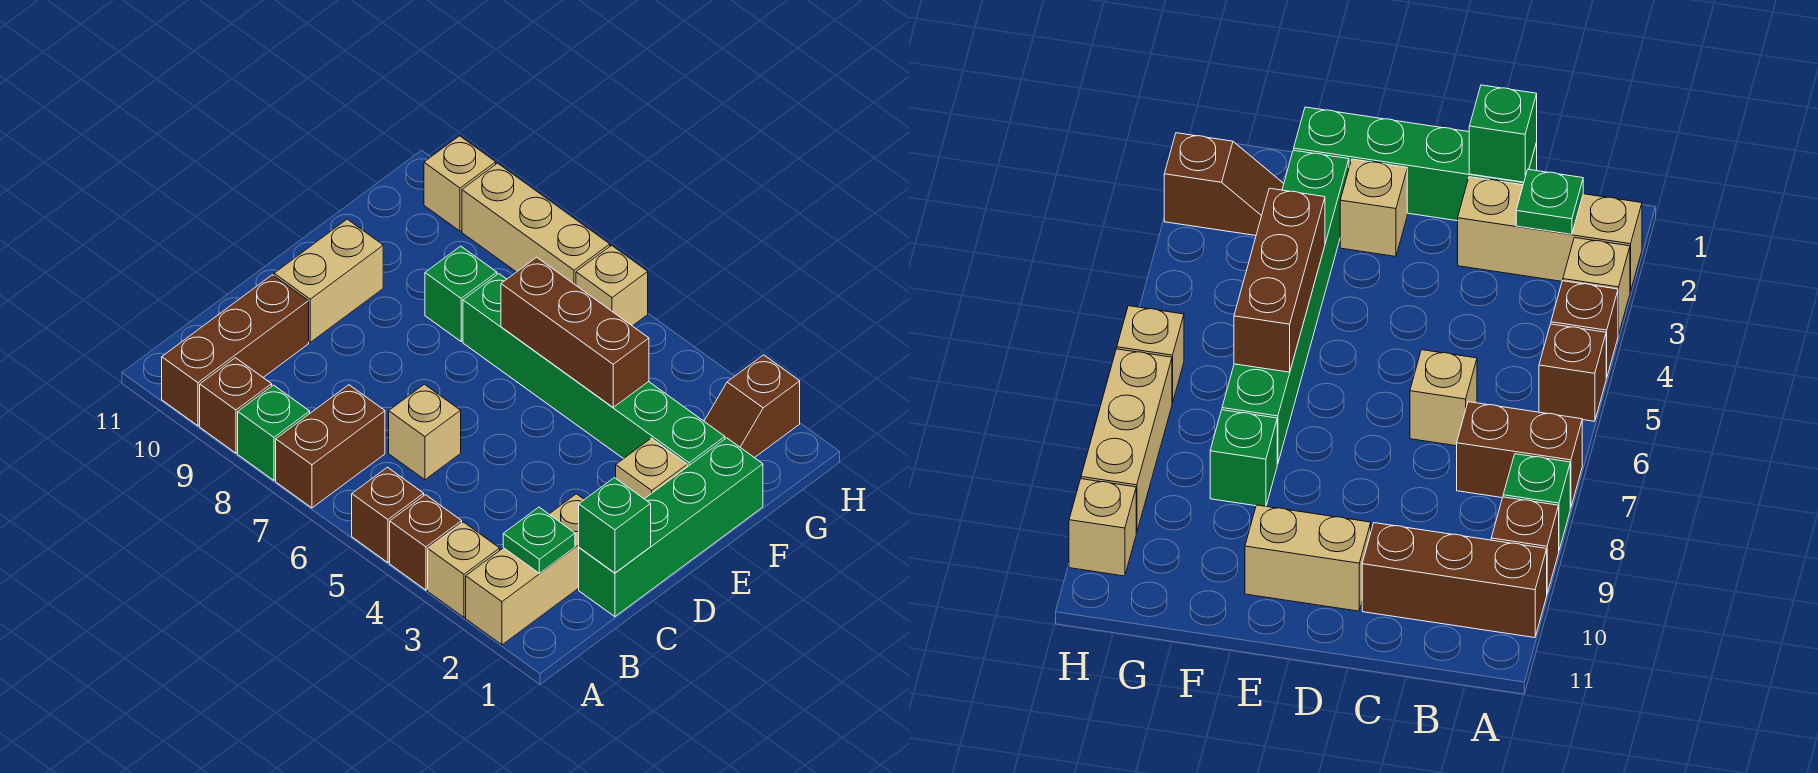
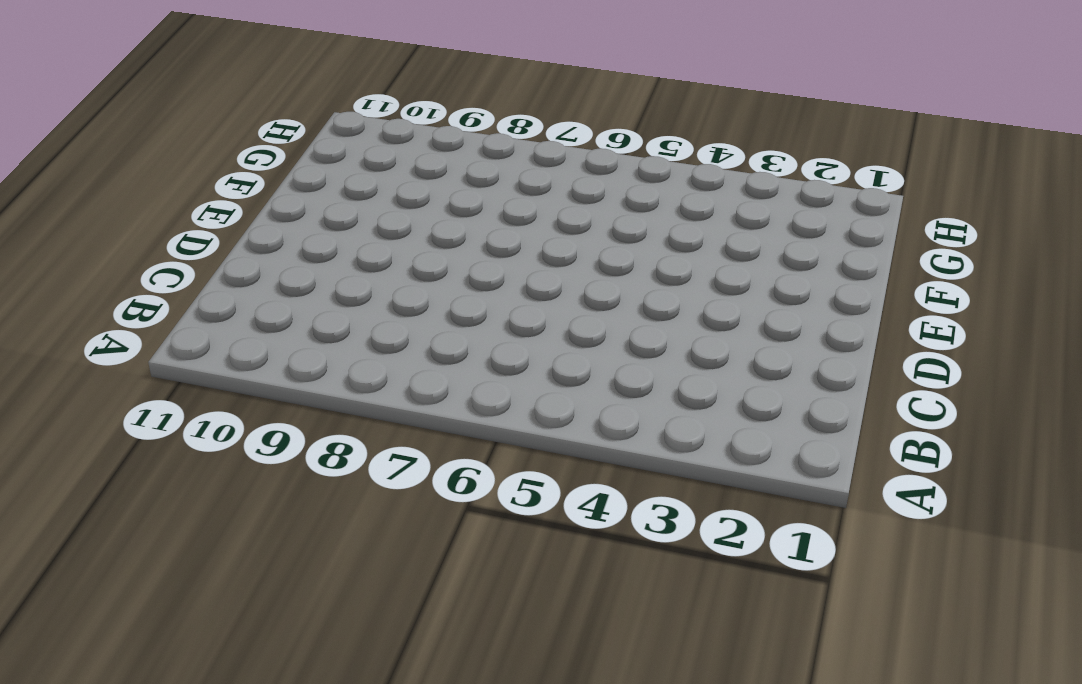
none -> tan brick A2:C2 level 1
none -> tan brick A3 level 1
none -> brown brick A4 level 1

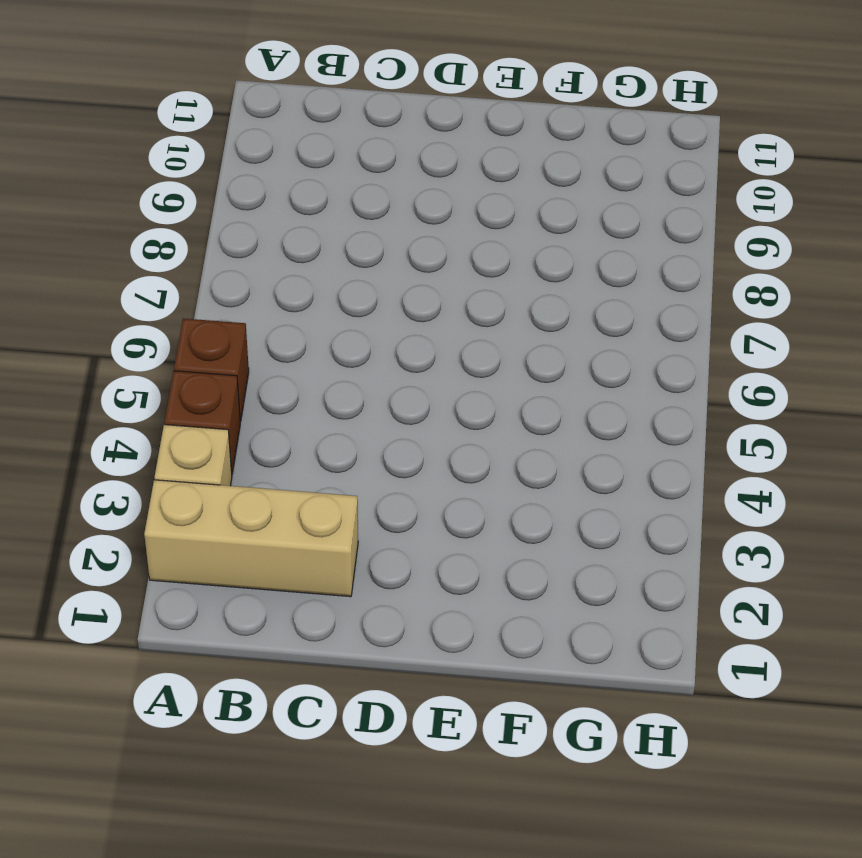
none -> brown brick A7:B7 level 1
none -> green brick A8 level 1
none -> brown brick A9 level 1

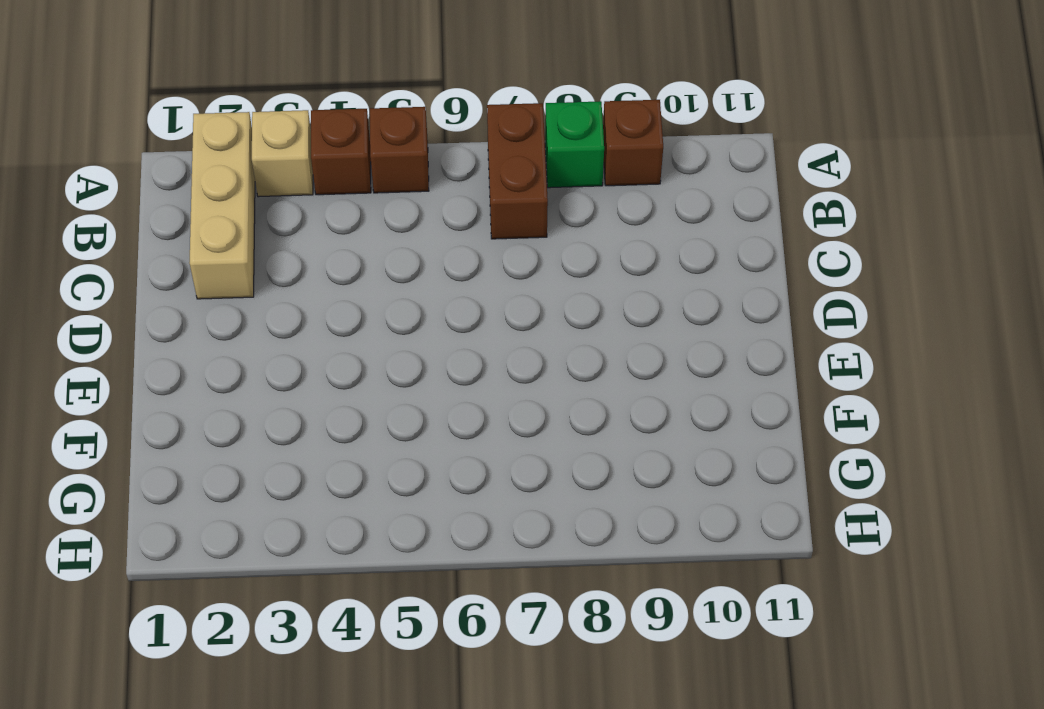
none -> brown brick A10:C10 level 1
none -> green brick C1:F1 level 1
none -> tan brick C6 level 1

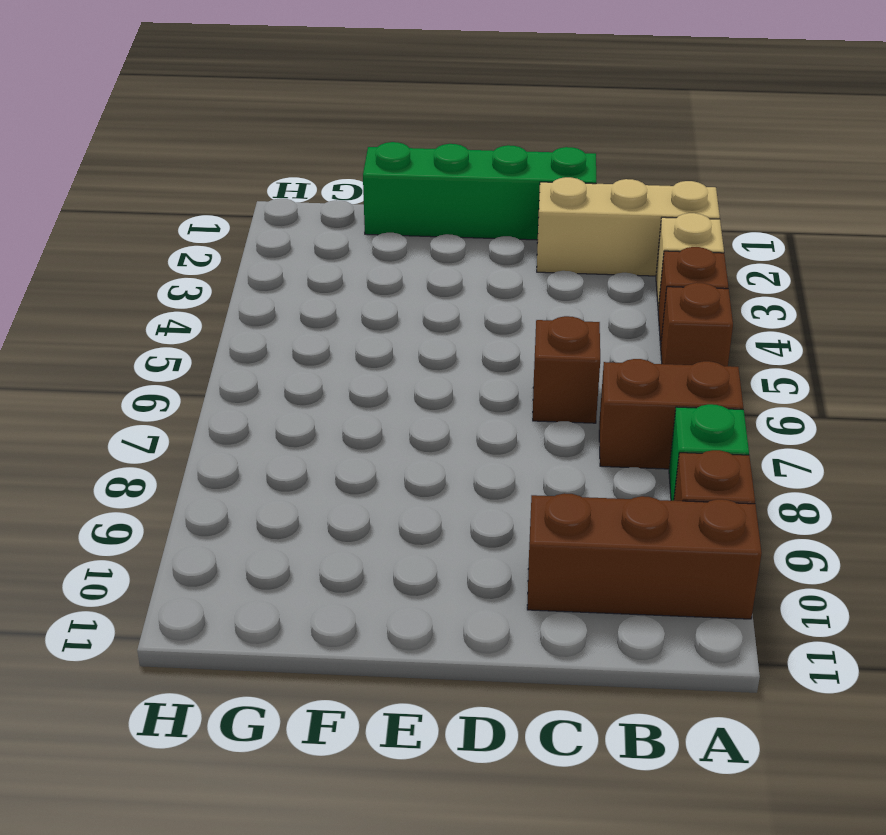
brown brick C6 level 1 -> tan brick C6 level 1
none -> tan brick D10:E10 level 1
none -> tan brick E2 level 1
none -> green brick F2:F7 level 1

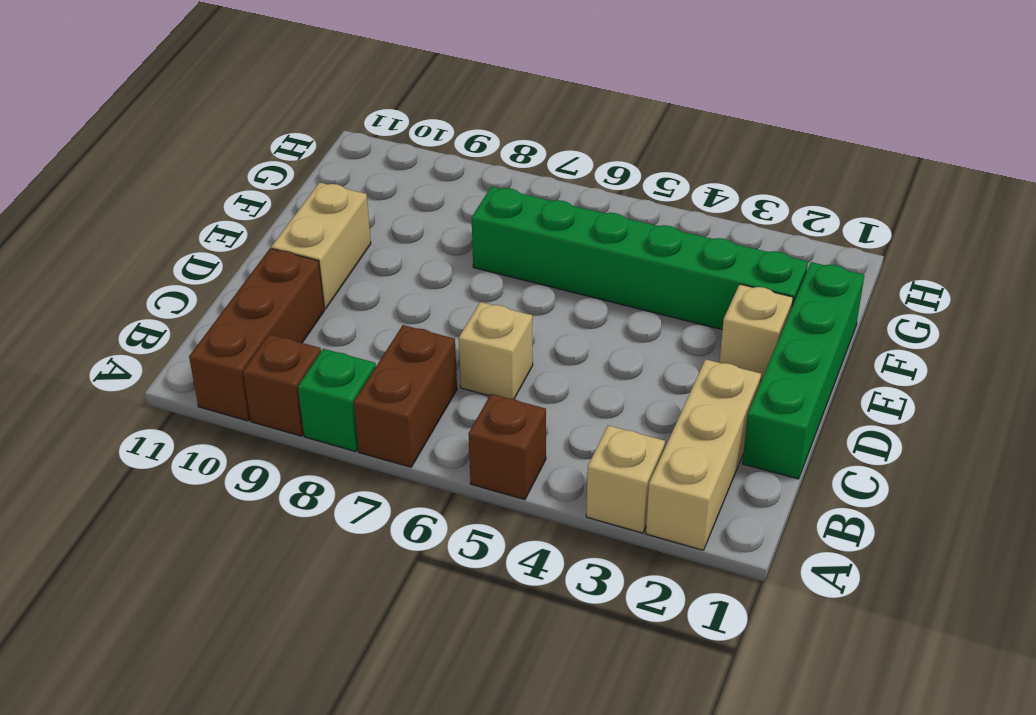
none -> brown brick A4 level 1
none -> green brick F8 level 1
none -> brown slope G2:H2 level 1 top H

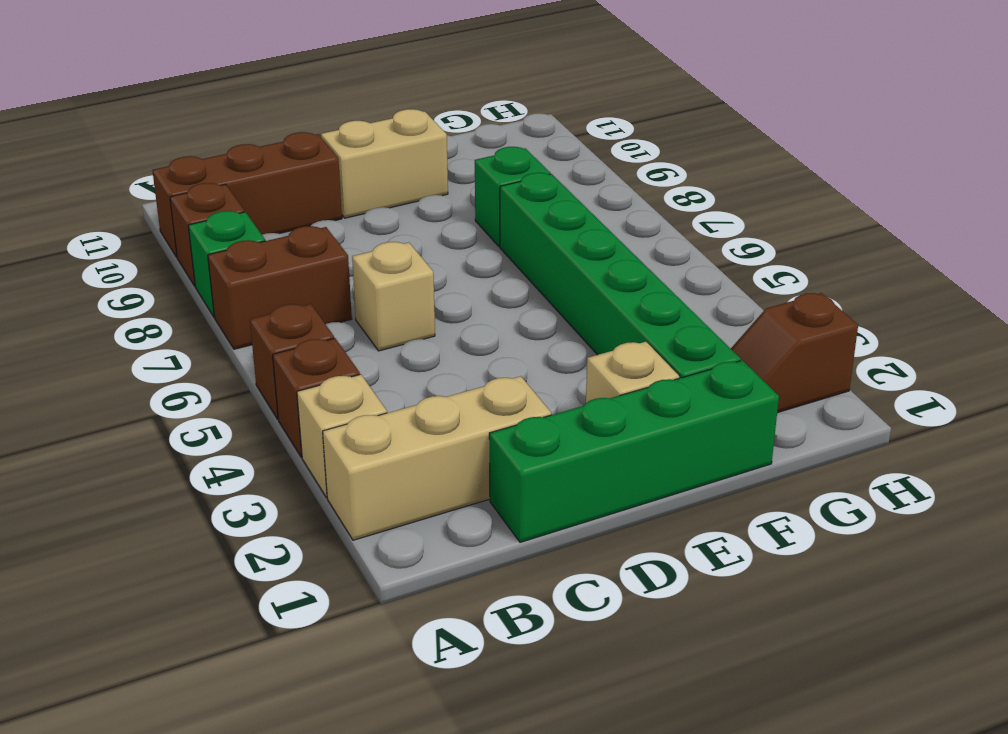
none -> tan brick H6 level 1
none -> tan brick H7:H9 level 1
none -> tan brick H10 level 1

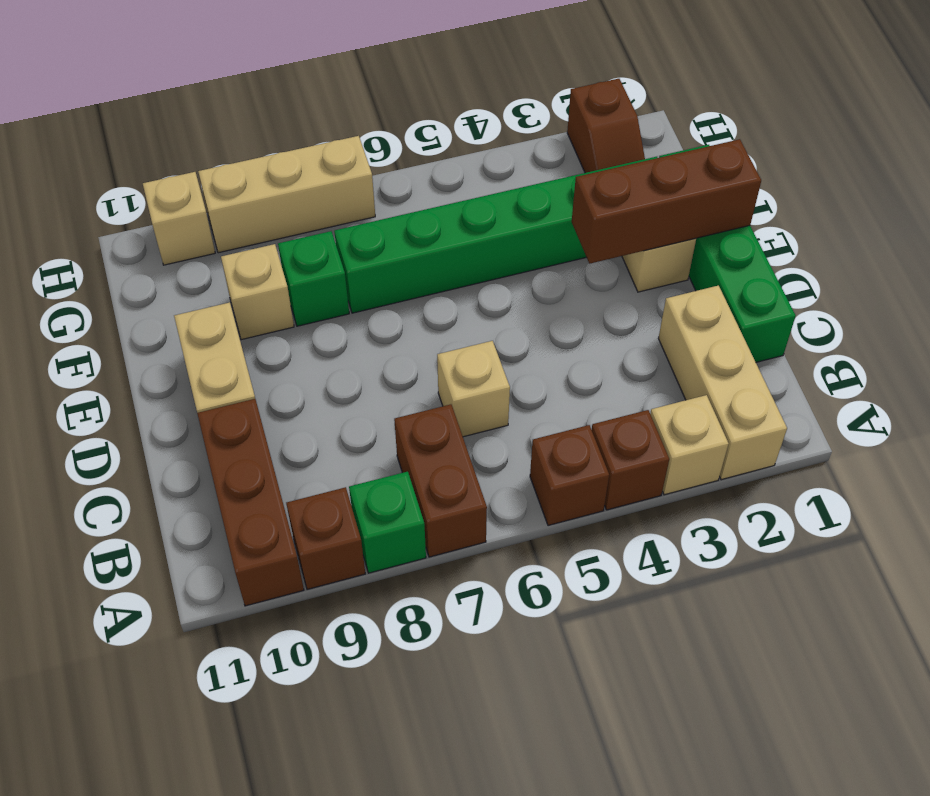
brown brick E1:E3 level 2 -> brown brick F4:F6 level 2
tan brick F9 level 1 -> tan brick H6 level 1
none -> green plate B2 level 2
none -> green brick C1 level 2

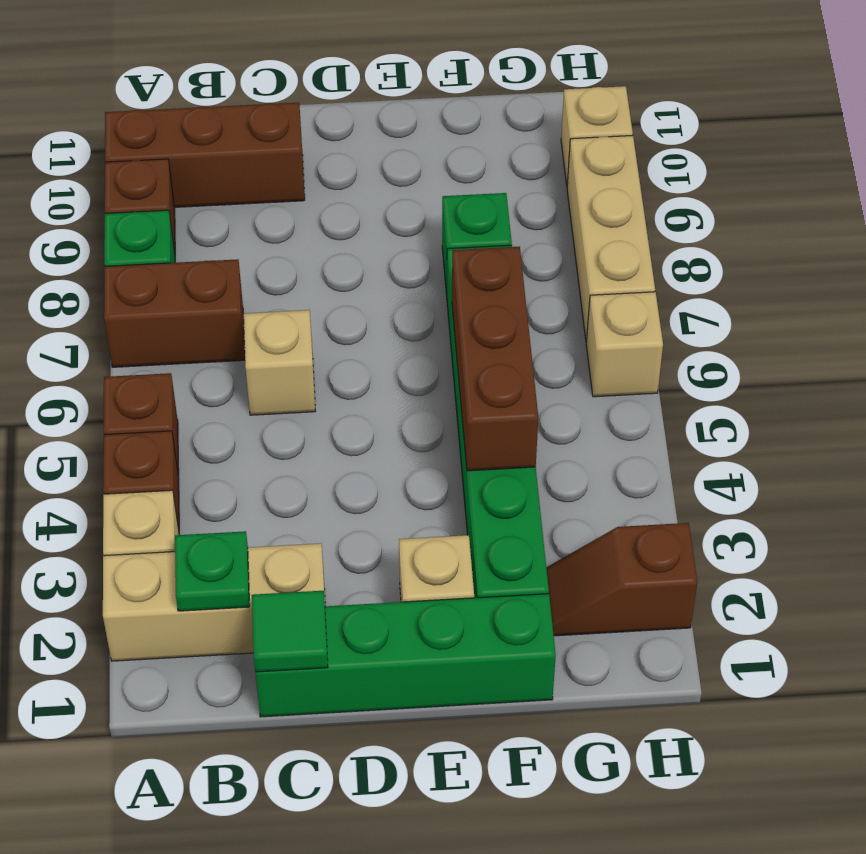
green tile C1 level 2 -> green brick C1 level 2
none -> tan brick D10:E10 level 1

